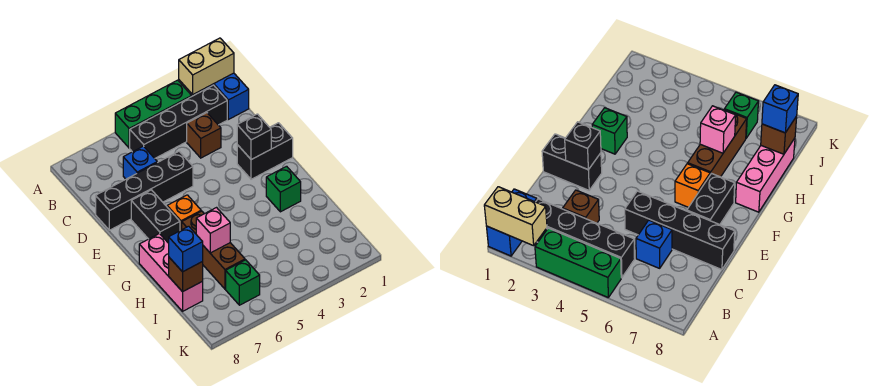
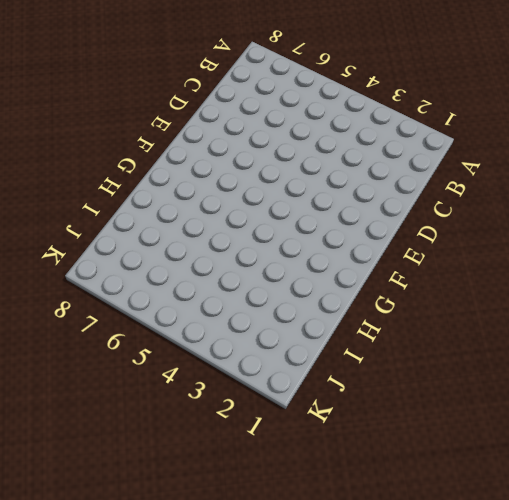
none -> blue brick A1:B1 level 1
none -> green brick A3:A5 level 1
none -> black brick B2:B5 level 1

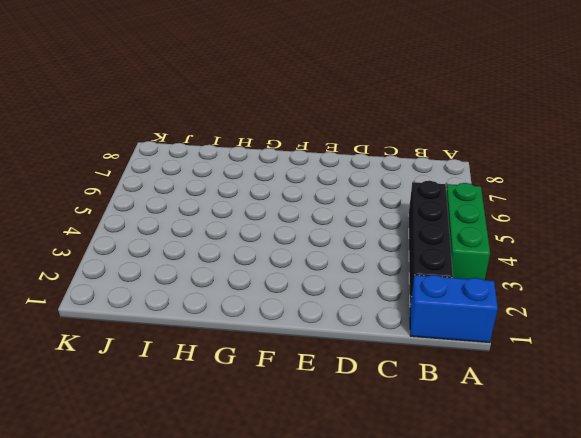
none -> brown brick C3 level 1
none -> blue brick C6 level 1
none -> black brick D5:D8 level 1

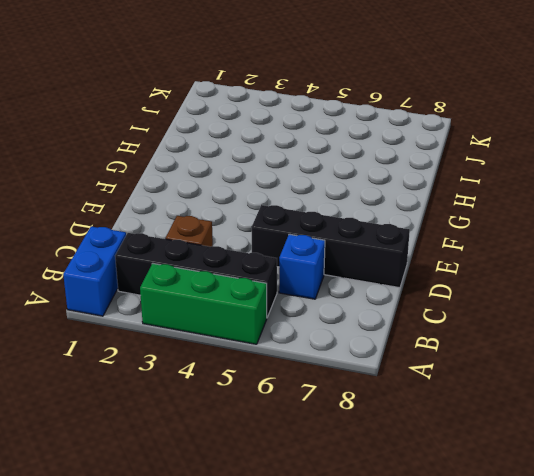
none -> black brick E1:E2 level 1
none -> black brick E7:F7 level 1
none -> orange brick F6 level 1

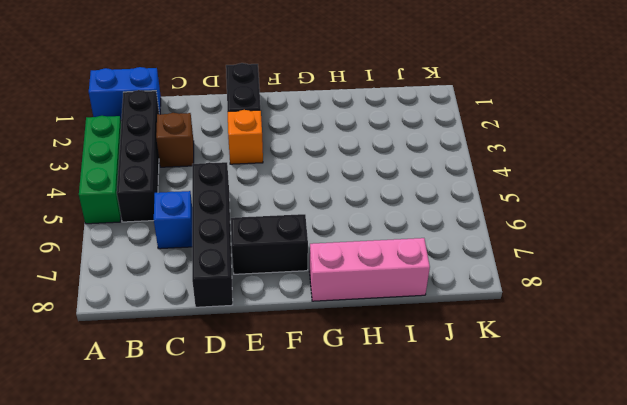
orange brick E3 level 1 -> orange brick F6 level 1
none -> green brick G2 level 1
none -> brown brick G6:I6 level 1
none -> green brick J6 level 1

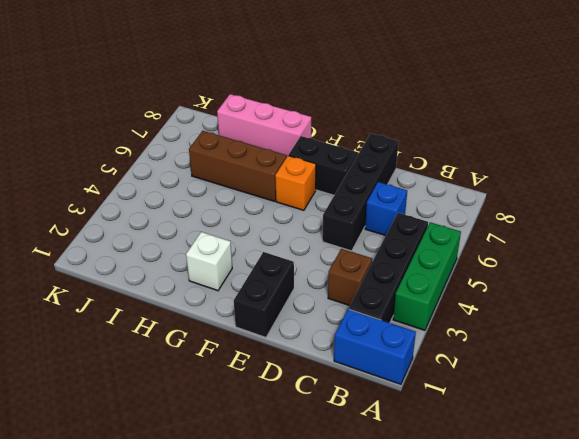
white brick G2 level 1 -> green brick G2 level 1
none -> green brick J6 level 1
none -> tan brick A1:A2 level 2
none -> black brick E2 level 2

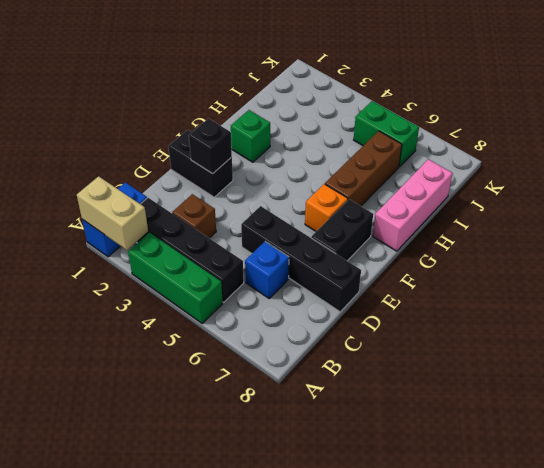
green brick J5:J6 level 1 -> green brick J6 level 1
none -> pink brick H6 level 2
none -> brown brick I8 level 2
none -> blue brick I8 level 3

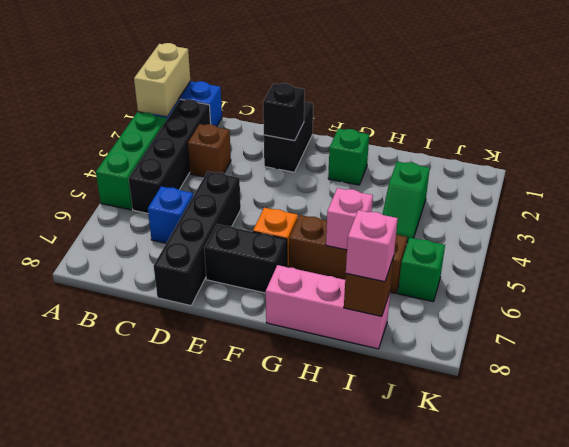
green slope I3:I4 level 1 top 3 -> none
pink brick I8 level 3 -> blue brick I8 level 3

